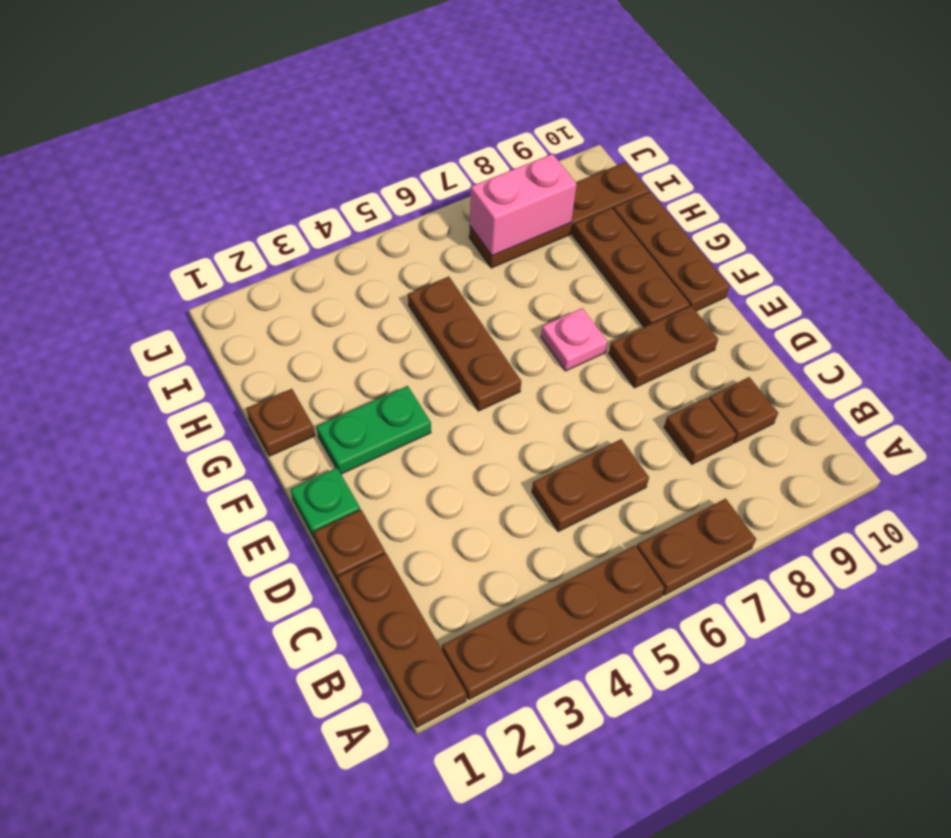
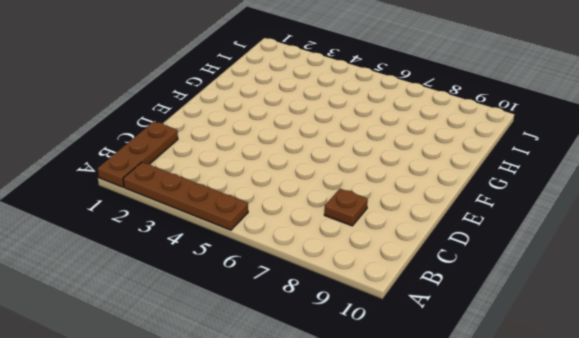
none -> brown plate A6:A7 level 1
none -> brown plate C5:C6 level 1
none -> brown plate C9 level 1

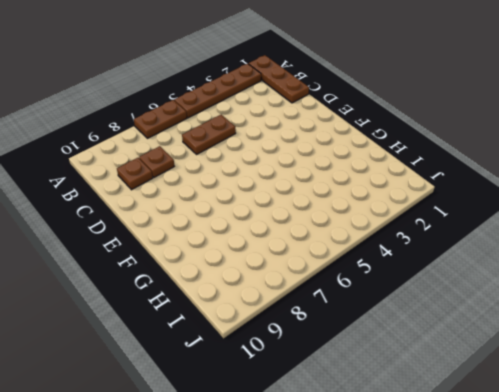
none -> brown plate D1 level 1
none -> green plate E1 level 1
none -> brown plate E8:E9 level 1

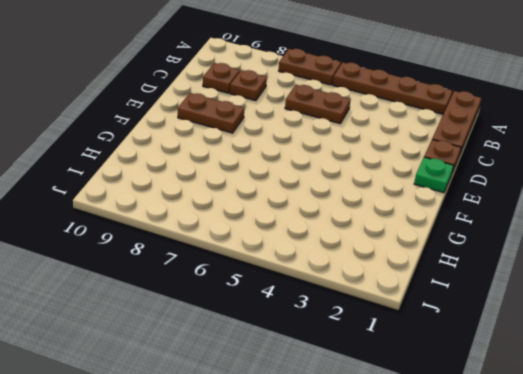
none -> green plate F2:F3 level 1
none -> brown plate F5:H5 level 1
none -> pink plate F7 level 1

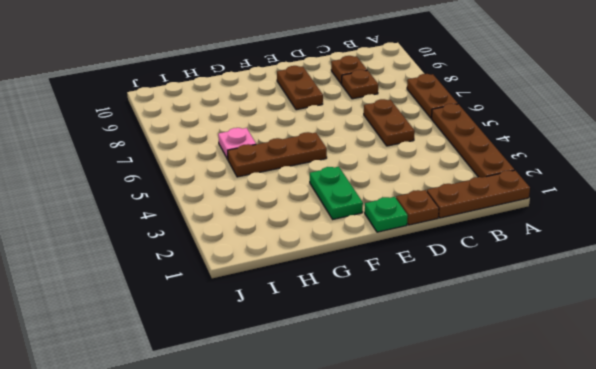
pink plate H6 level 1 -> pink plate F7 level 1
none -> brown plate F9:H9 level 1
none -> brown plate F10:H10 level 1
none -> brown plate G1 level 1

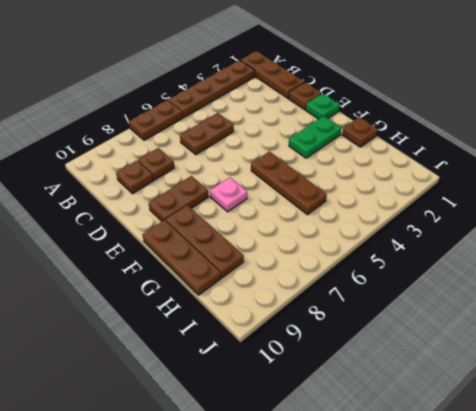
none -> brown plate I7:I10 level 1
none -> pink brick I7:I8 level 2

